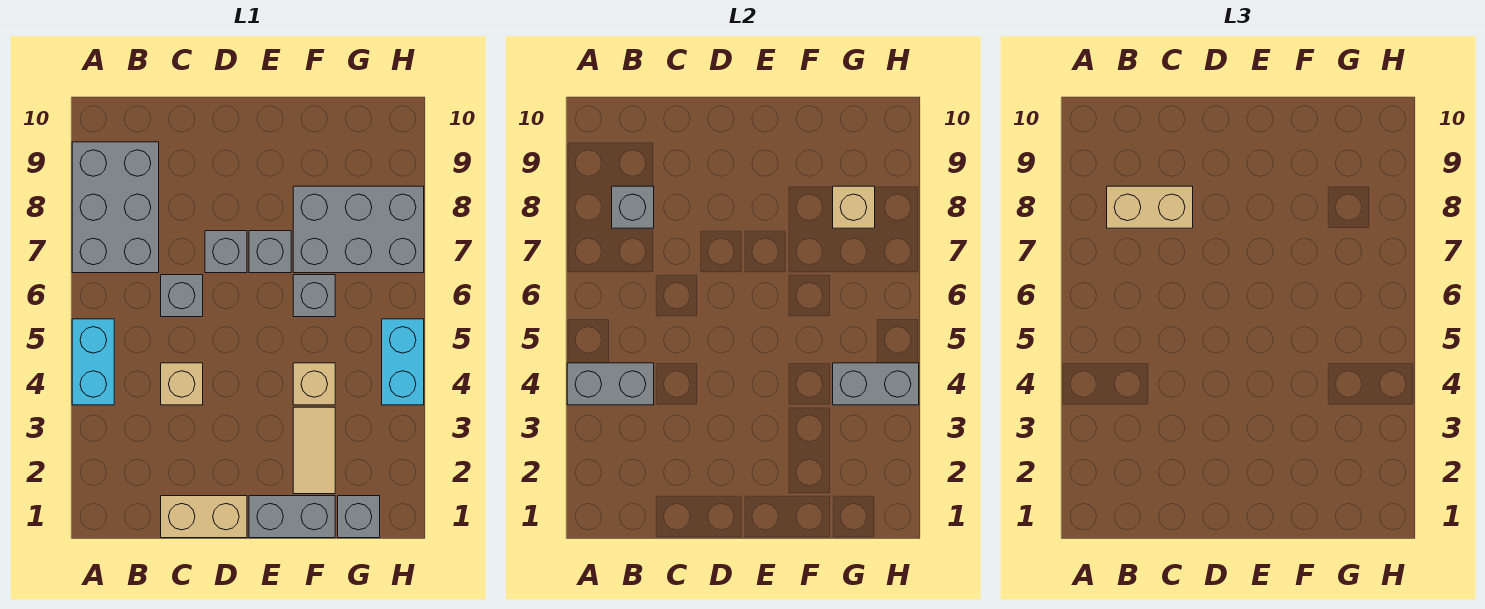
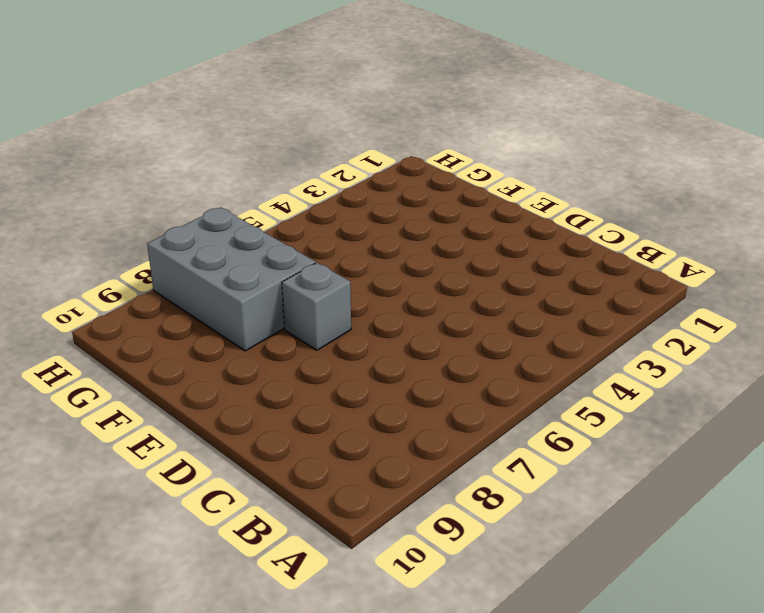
none -> cyan brick A4:A5 level 1
none -> grey brick A7:B9 level 1
none -> tan brick C1:D1 level 1

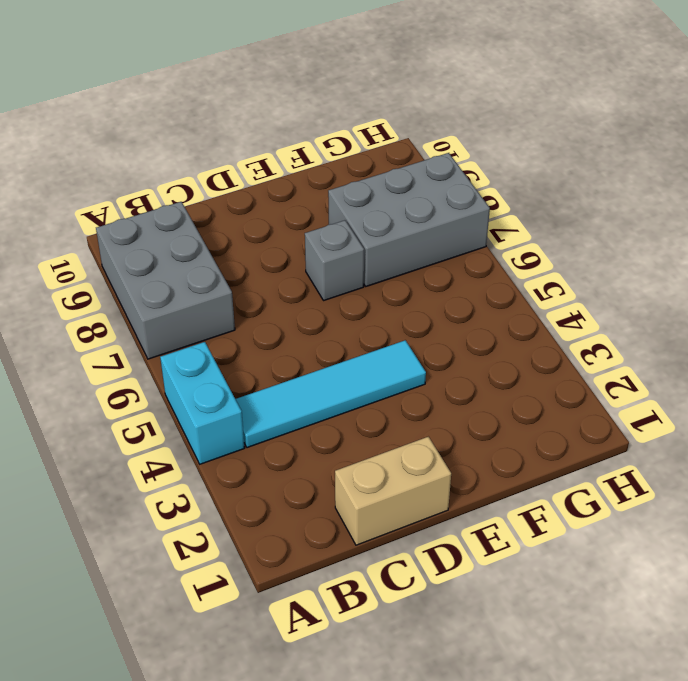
cyan tile B4:E4 level 1 -> tan brick C4 level 1
none -> grey brick C6 level 1
none -> grey brick D7 level 1
none -> grey brick E1:F1 level 1

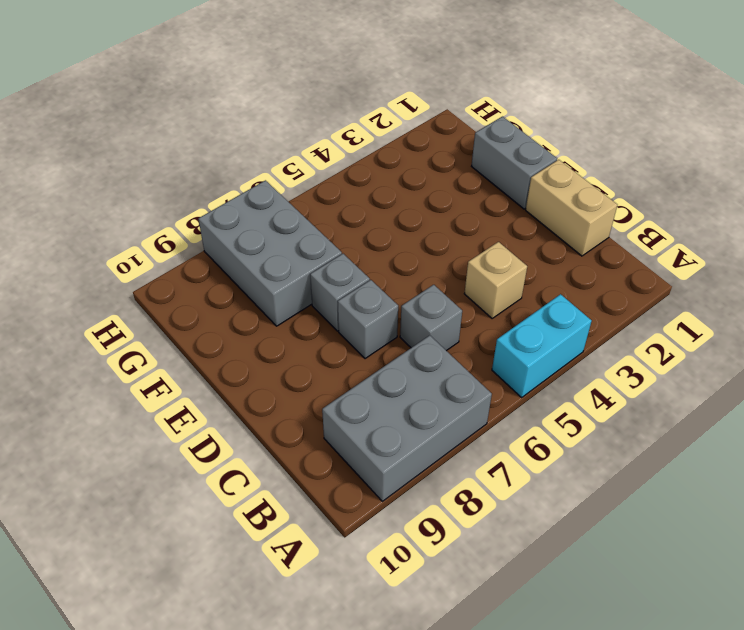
none -> tan tile F2:F3 level 1
none -> tan brick F4 level 1
none -> grey brick F6 level 1

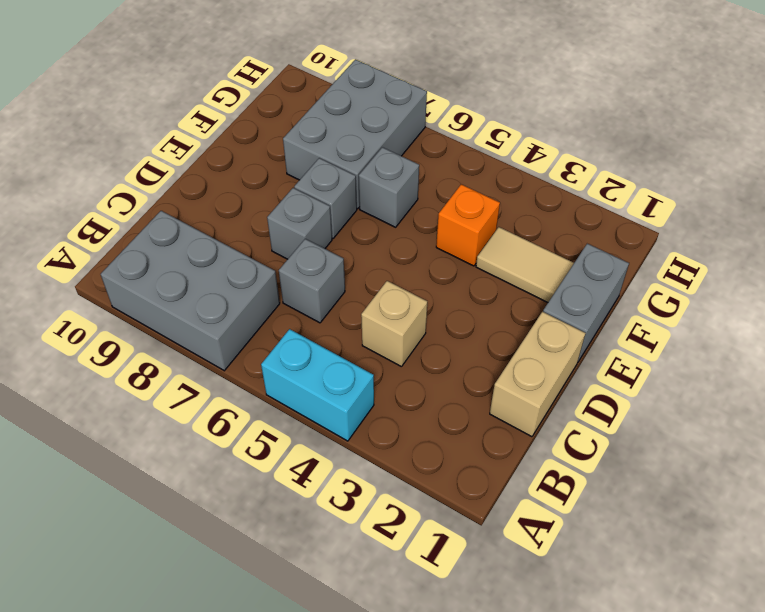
orange brick F4 level 1 -> tan brick F4 level 1
none -> grey brick G1 level 1
none -> cyan brick H4:H5 level 1
none -> grey brick A4:B4 level 2

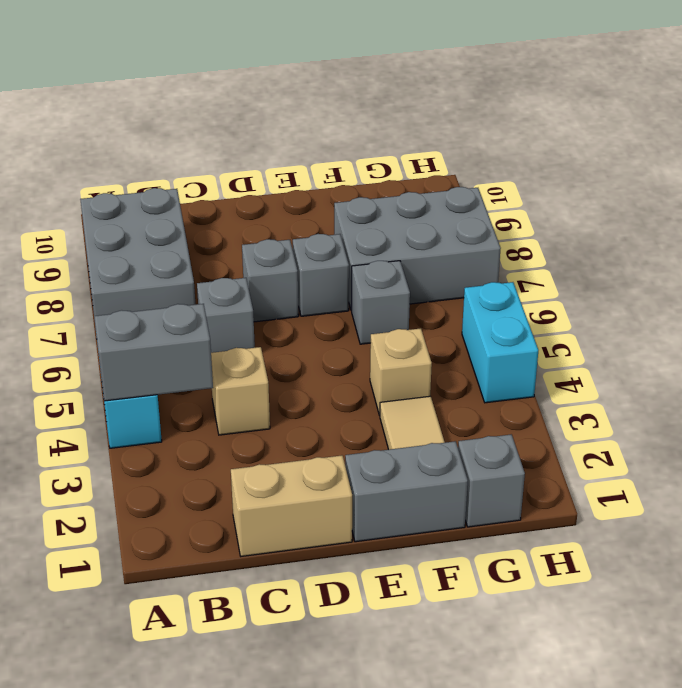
none -> grey brick B8 level 2
none -> grey brick G4:H4 level 2
none -> tan brick G8 level 2

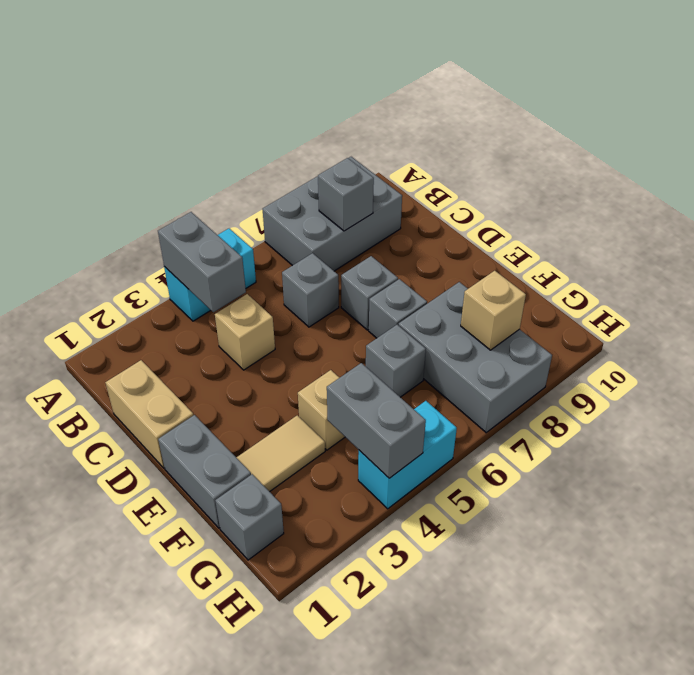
none -> tan brick B8:C8 level 3

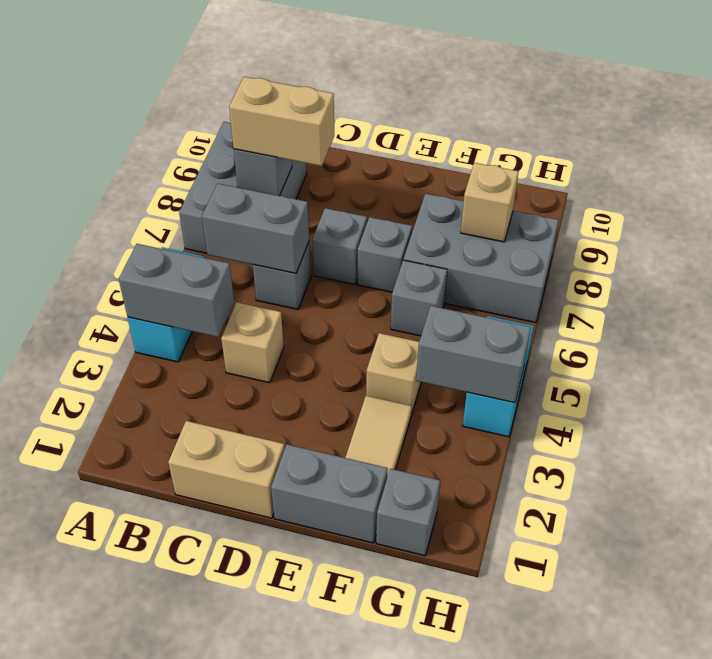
grey brick B6:C6 level 2 -> none

